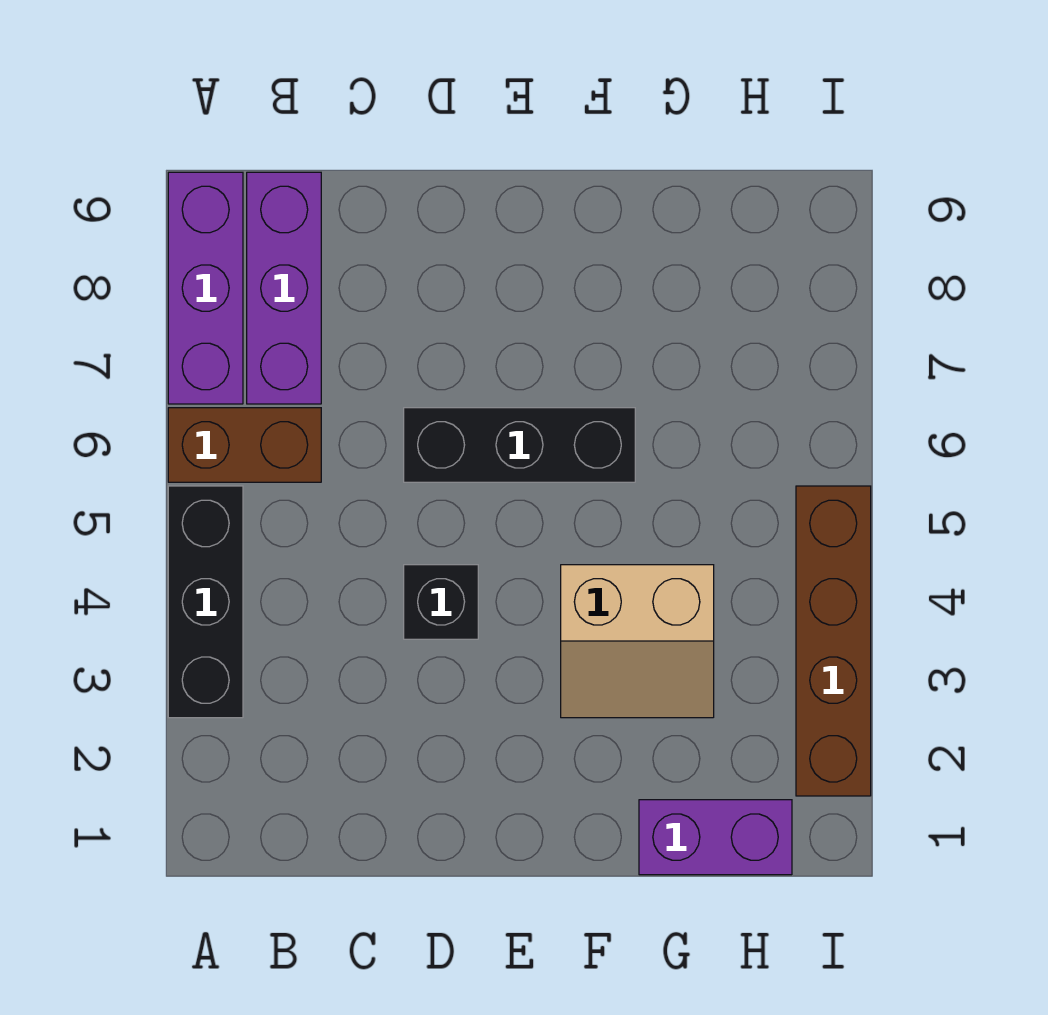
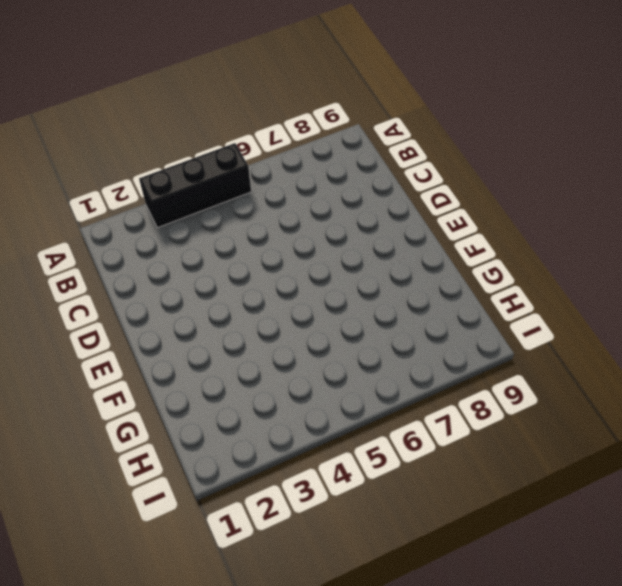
none -> brown brick A6:B6 level 1
none -> purple brick A7:A9 level 1

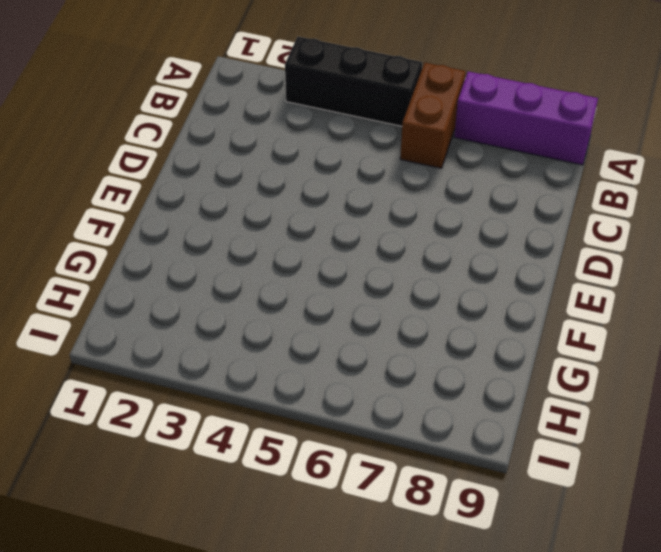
none -> purple brick B7:B9 level 1
none -> black brick D4 level 1

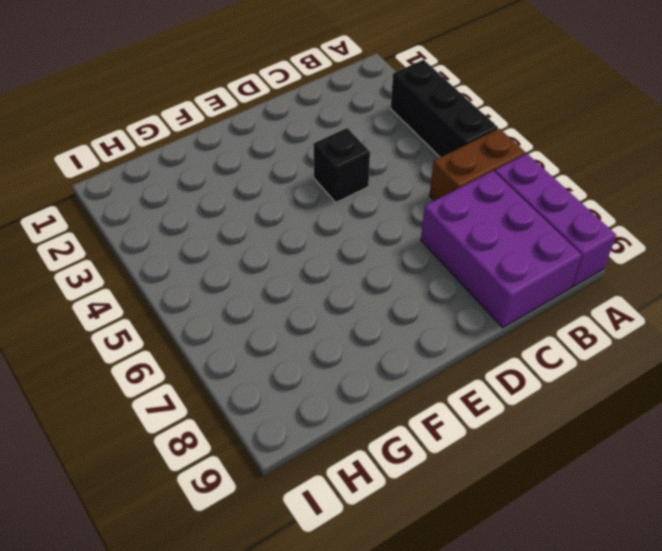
purple brick B7:C9 level 1 -> purple brick B7:B9 level 1
none -> black brick D6:F6 level 1
none -> tan slope F3:G4 level 1 top 4

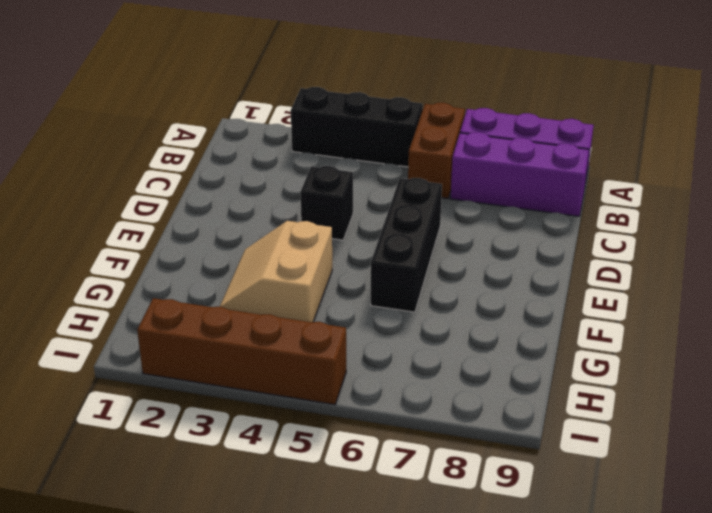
none -> purple brick G1:H1 level 1

